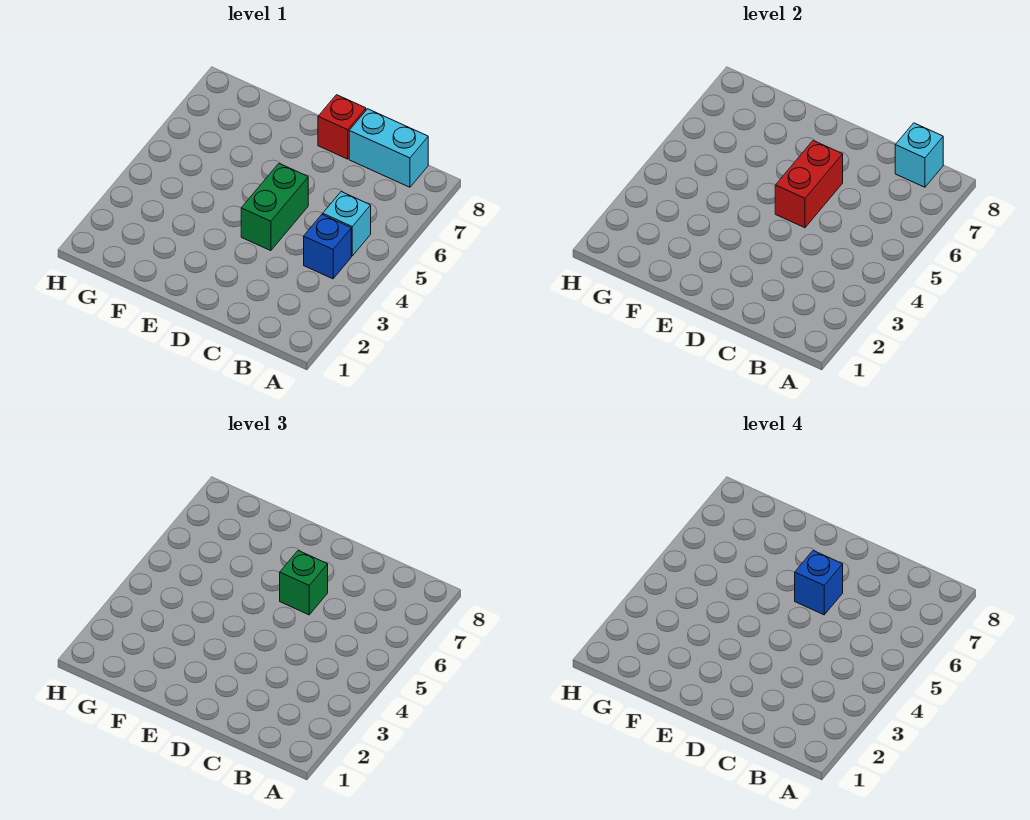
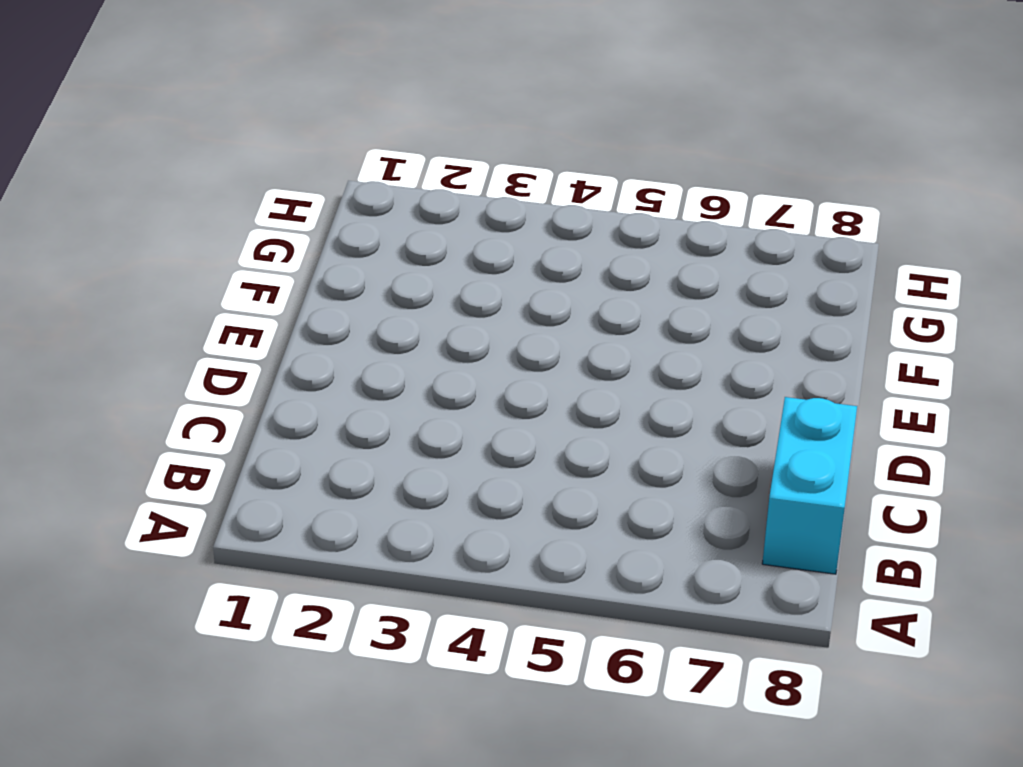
none -> blue brick B4 level 1
none -> cyan brick B5 level 1

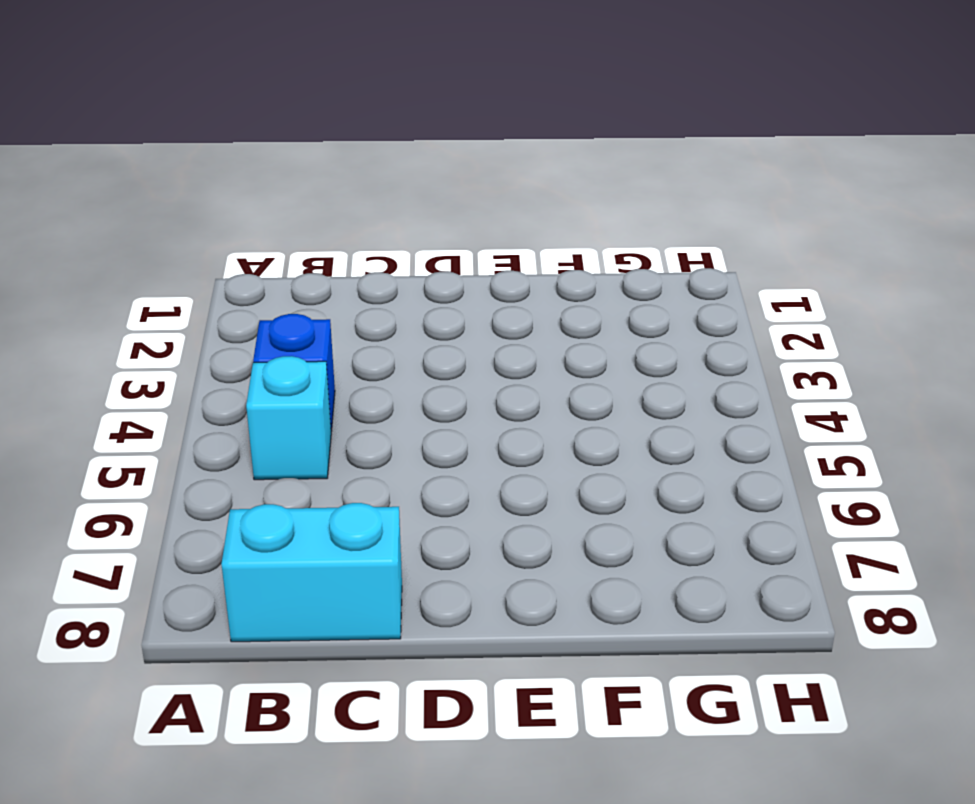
none -> green brick D4:D5 level 1
none -> red brick D8 level 1

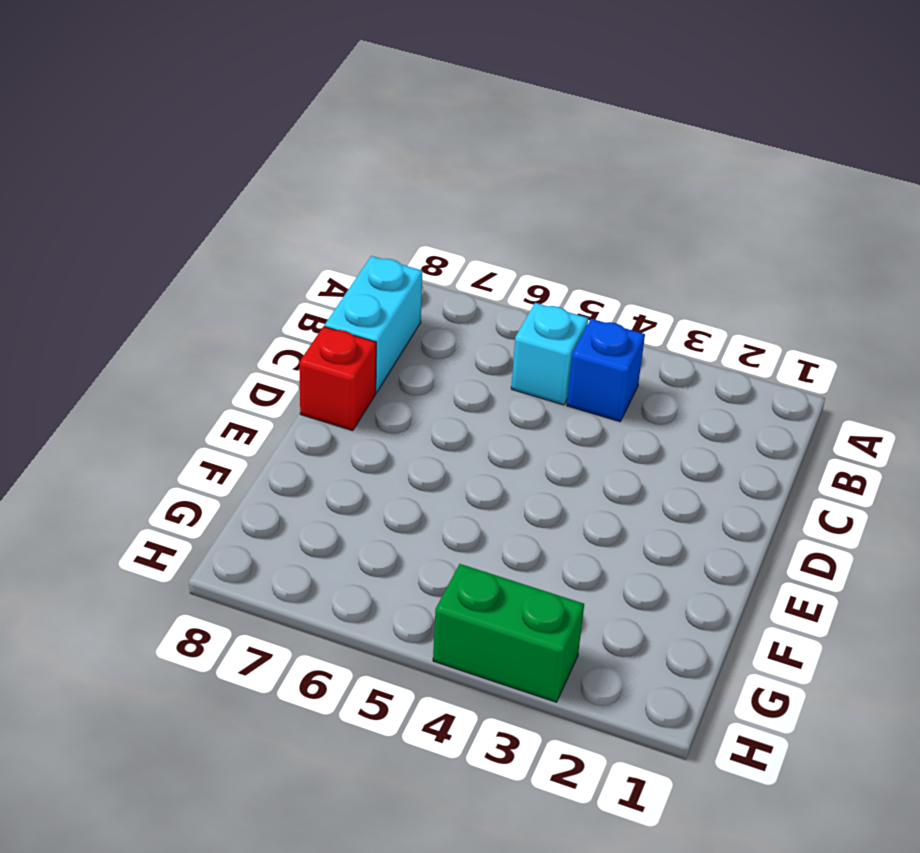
green brick H3:H4 level 1 -> green brick D4:D5 level 1
none -> cyan brick B8 level 2
none -> red brick D5:D6 level 2

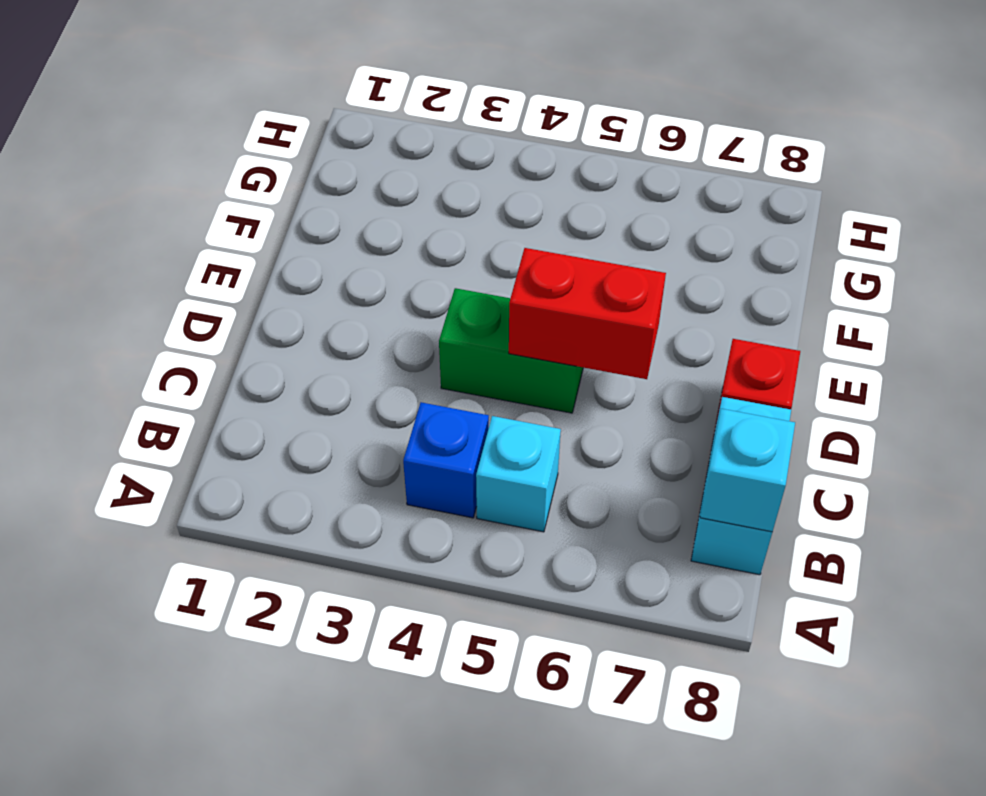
none -> green brick D6 level 3
none -> blue brick D6 level 4

